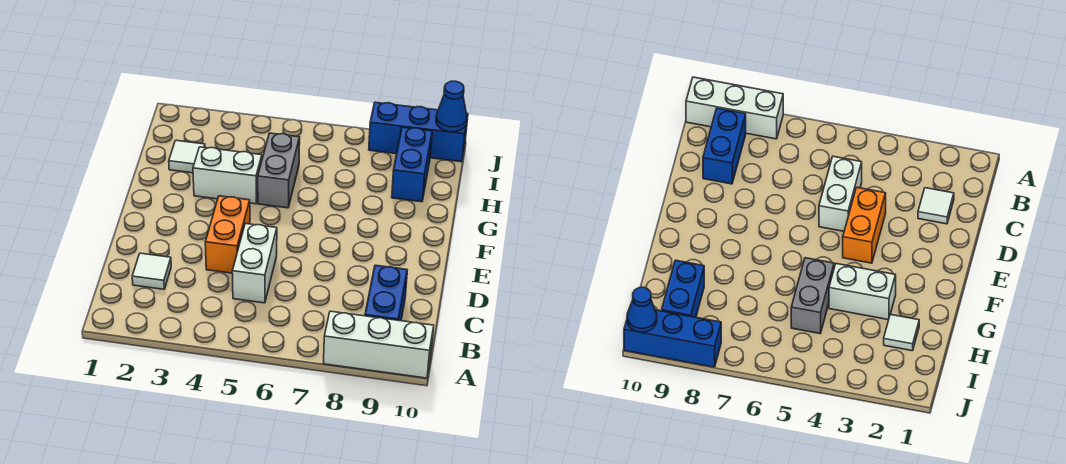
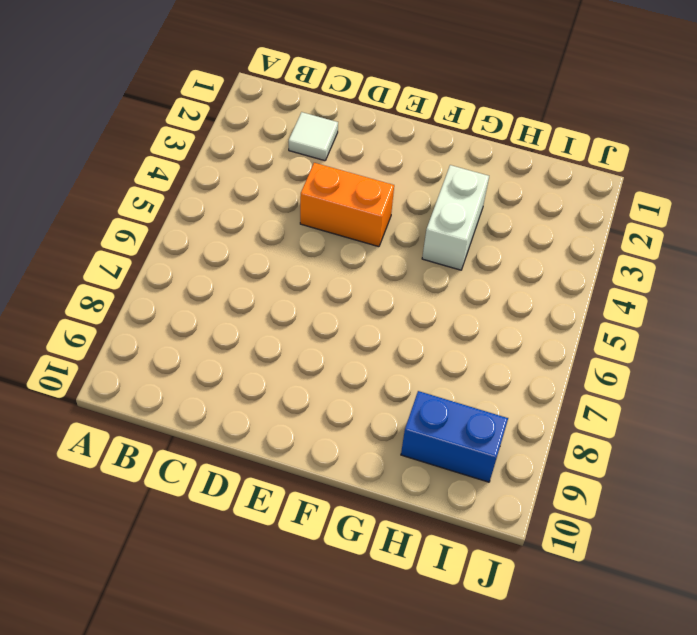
none -> white brick A8:A10 level 1
none -> blue brick B9:C9 level 1

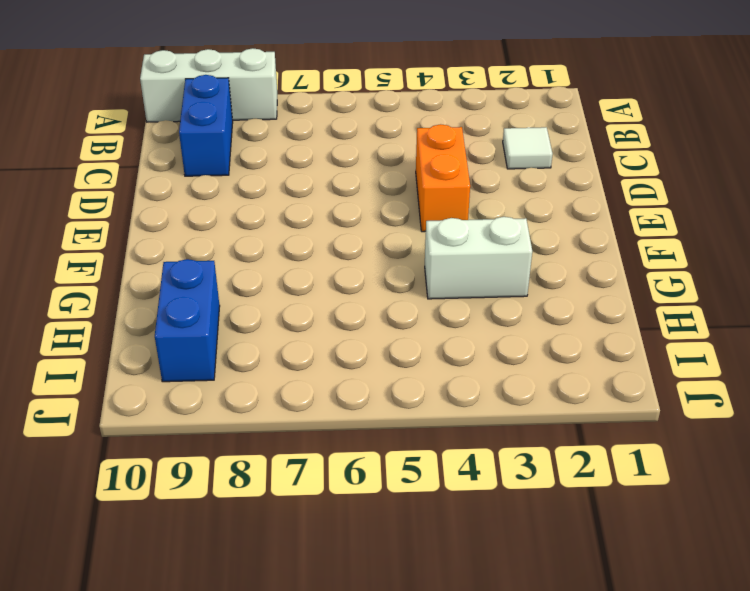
none -> white brick C5:D5 level 1
none -> grey brick G5:H5 level 1

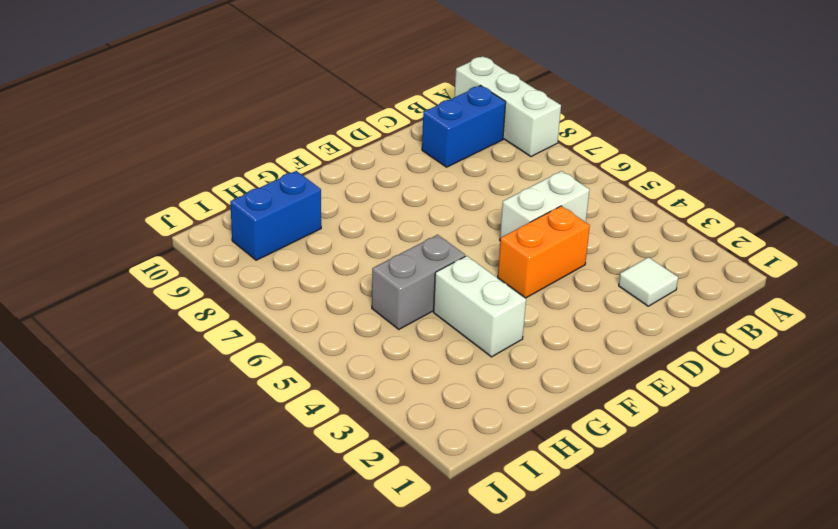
none -> white tile H2 level 1
none -> blue brick J8:J10 level 1

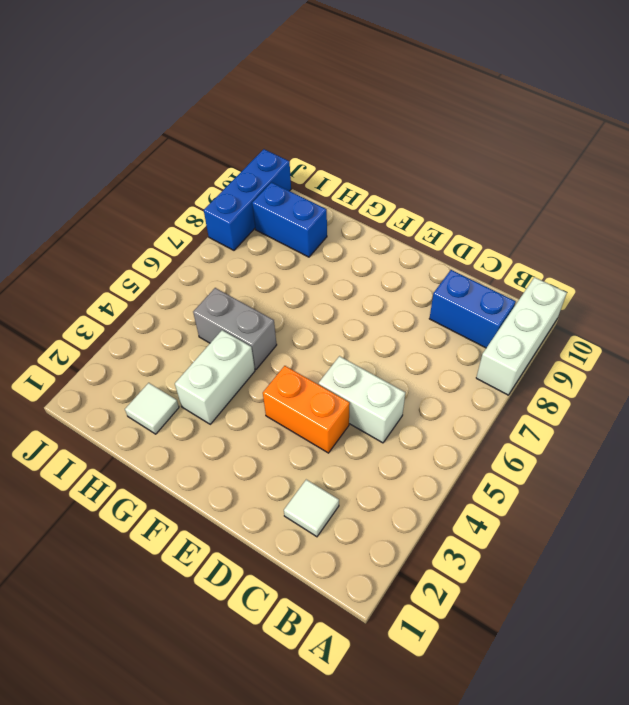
none -> blue cone J10 level 2

